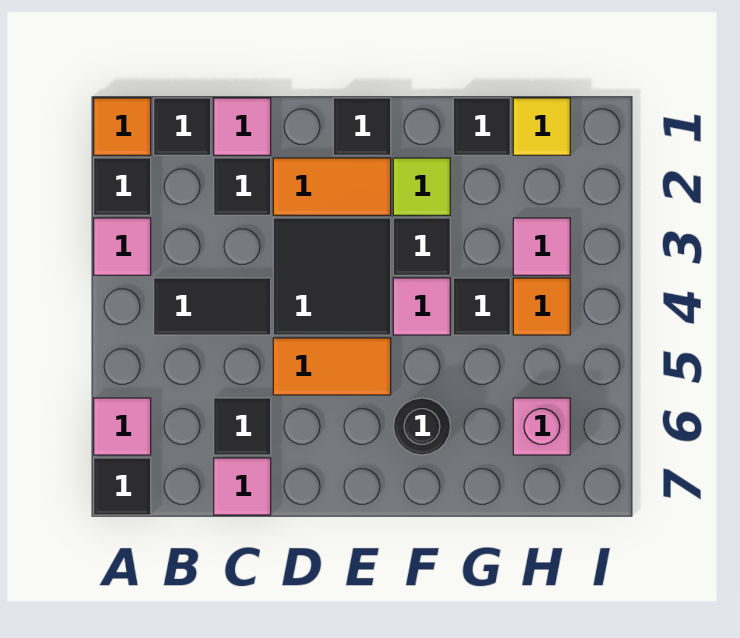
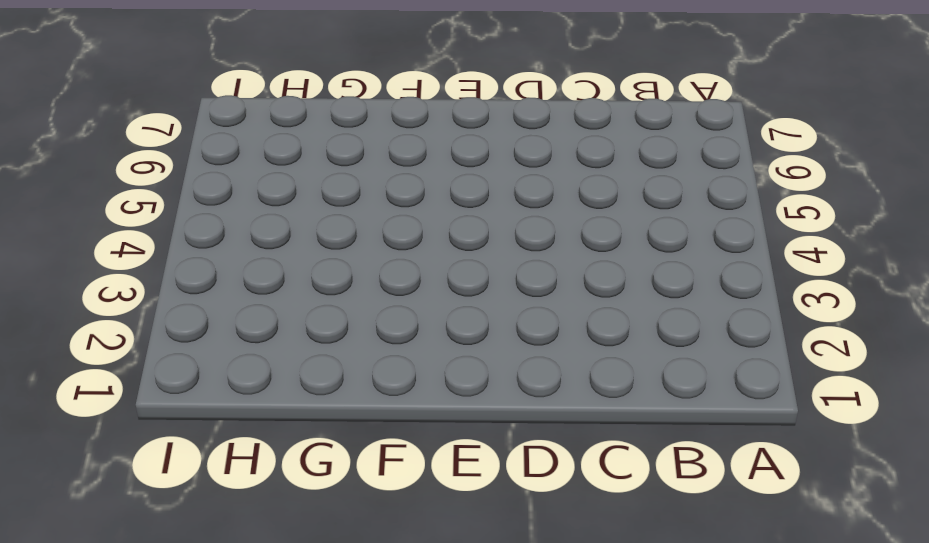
none -> orange tile A1 level 1
none -> black tile A2 level 1
none -> pink tile A3 level 1

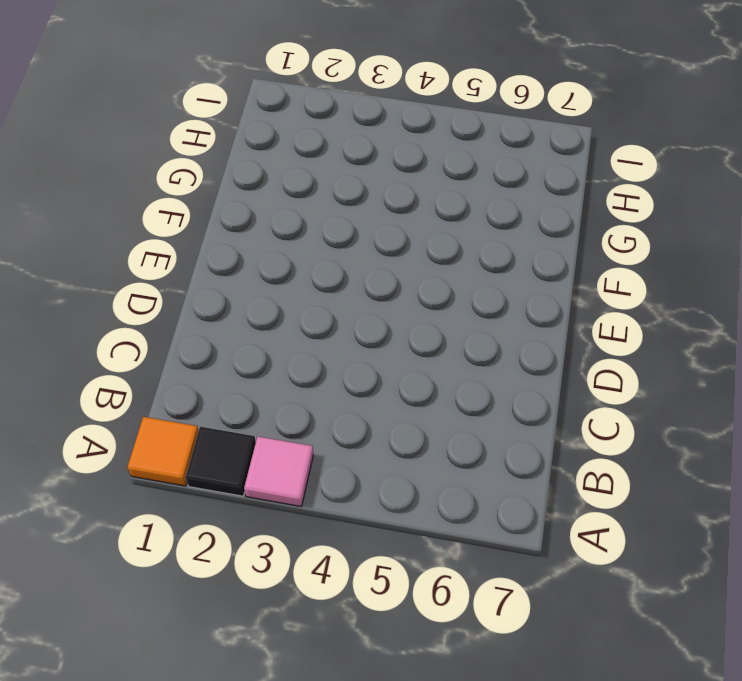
none -> pink tile A6 level 1
none -> black tile A7 level 1
none -> black tile B1 level 1

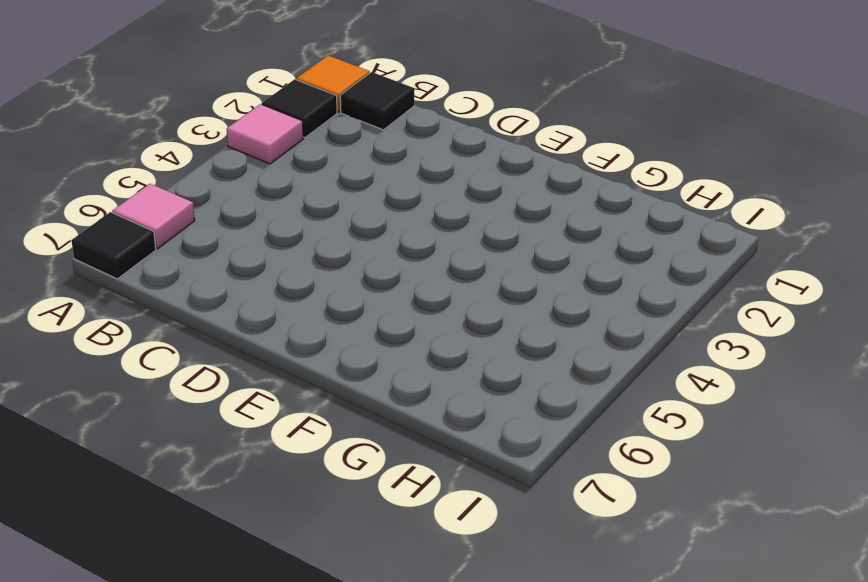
none -> black tile B4:C4 level 1
none -> pink tile C1 level 1
none -> black tile C2 level 1

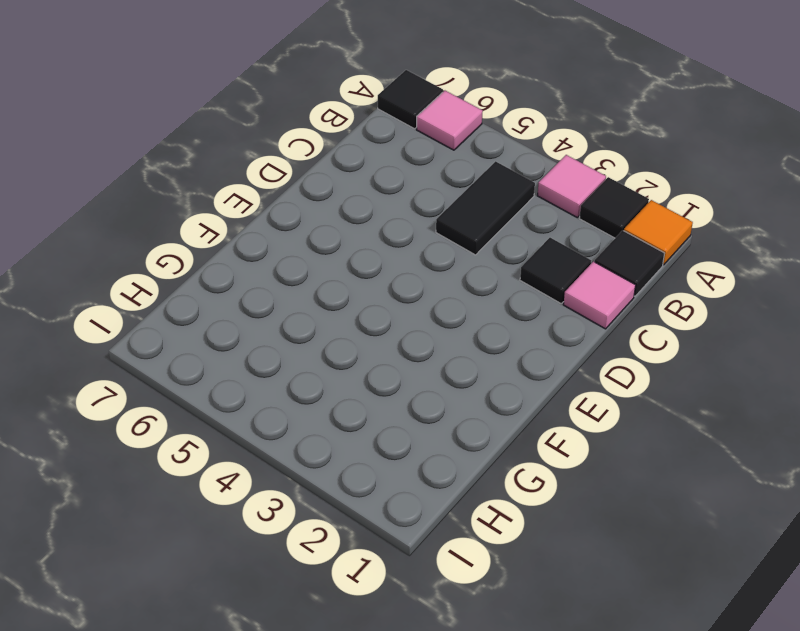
none -> black tile C6 level 1
none -> pink tile C7 level 1
none -> orange tile D2:E2 level 1

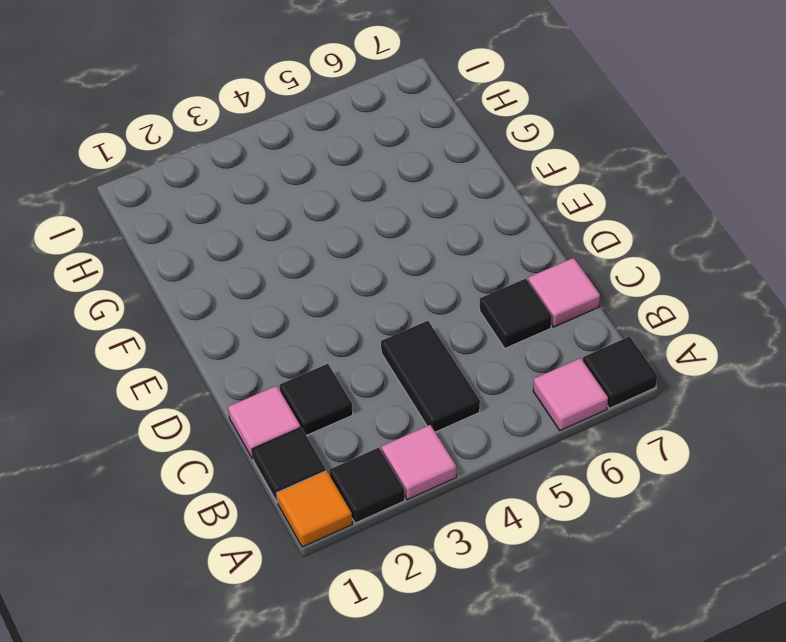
none -> orange tile D2:E2 level 1
none -> black tile D3:E4 level 1
none -> orange tile D5:E5 level 1

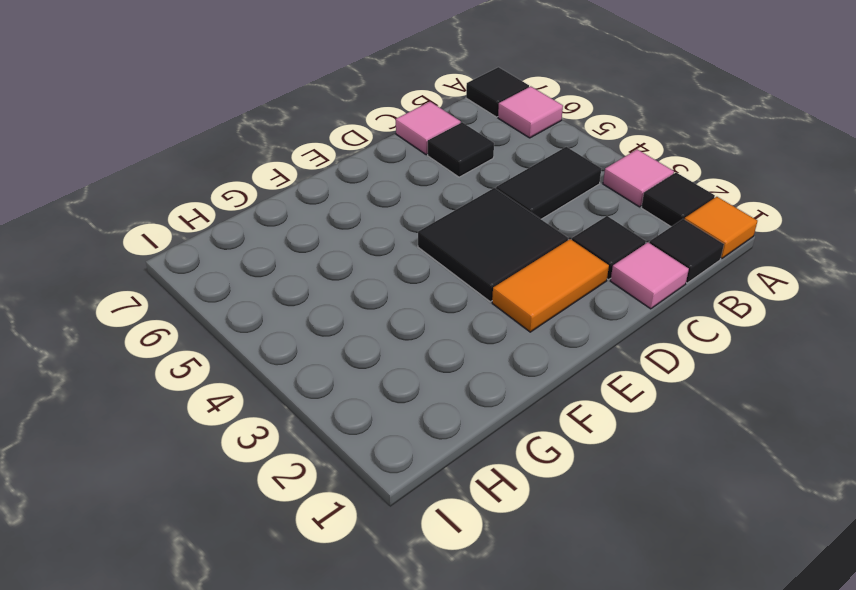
none -> orange tile D5:E5 level 1
none -> black tile E1 level 1
none -> lime tile F2 level 1

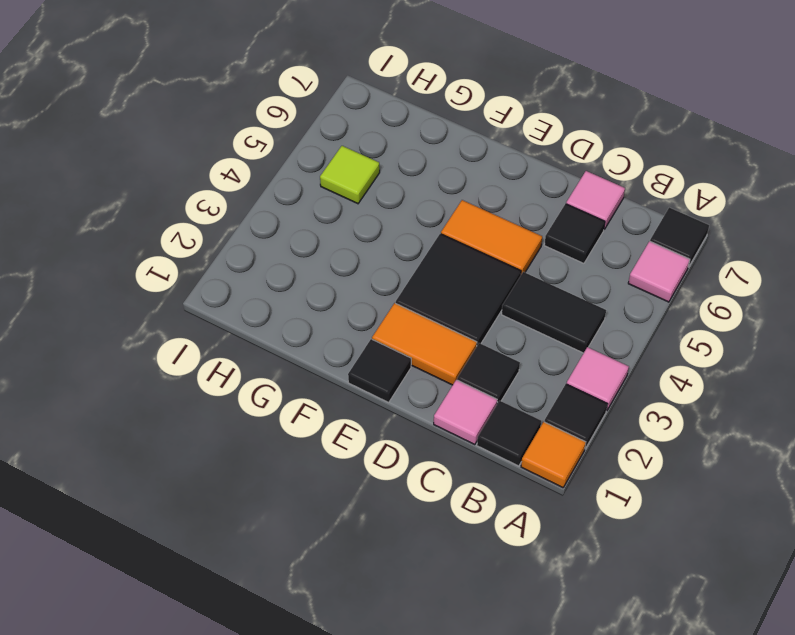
lime tile H5 level 1 -> lime tile F2 level 1
none -> black tile F3 level 1
none -> pink tile F4 level 1
none -> black round brick F6 level 1

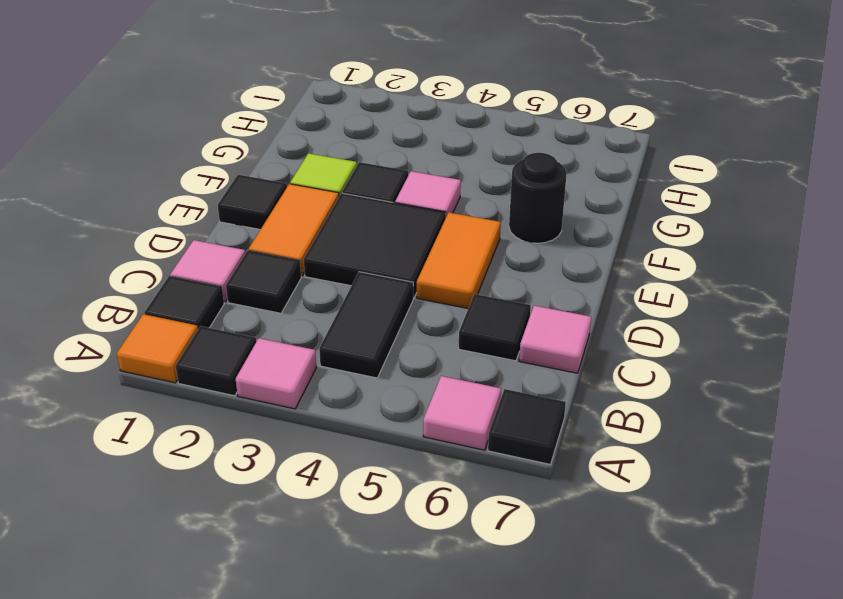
none -> black tile G1 level 1
none -> black tile G4 level 1
none -> yellow tile H1 level 1

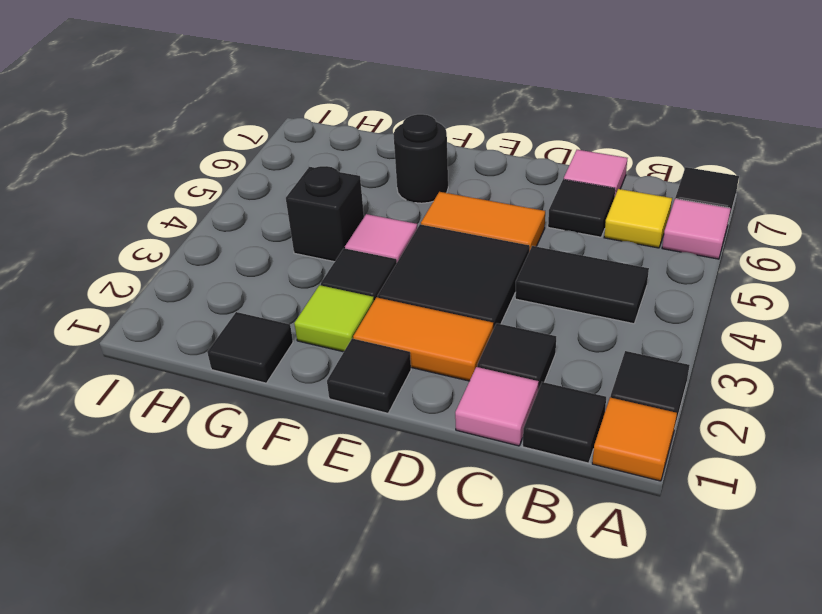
yellow tile B6 level 1 -> yellow tile H1 level 1
black brick G4 level 1 -> black tile G4 level 1
none -> pink tile A3 level 1
none -> pink tile H3 level 1
none -> orange tile H4 level 1

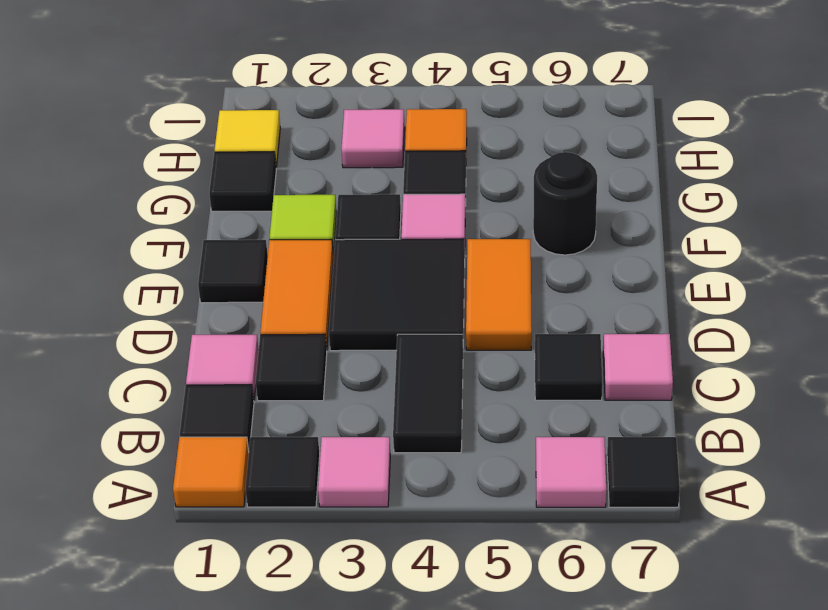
none -> pink brick H6 level 1

